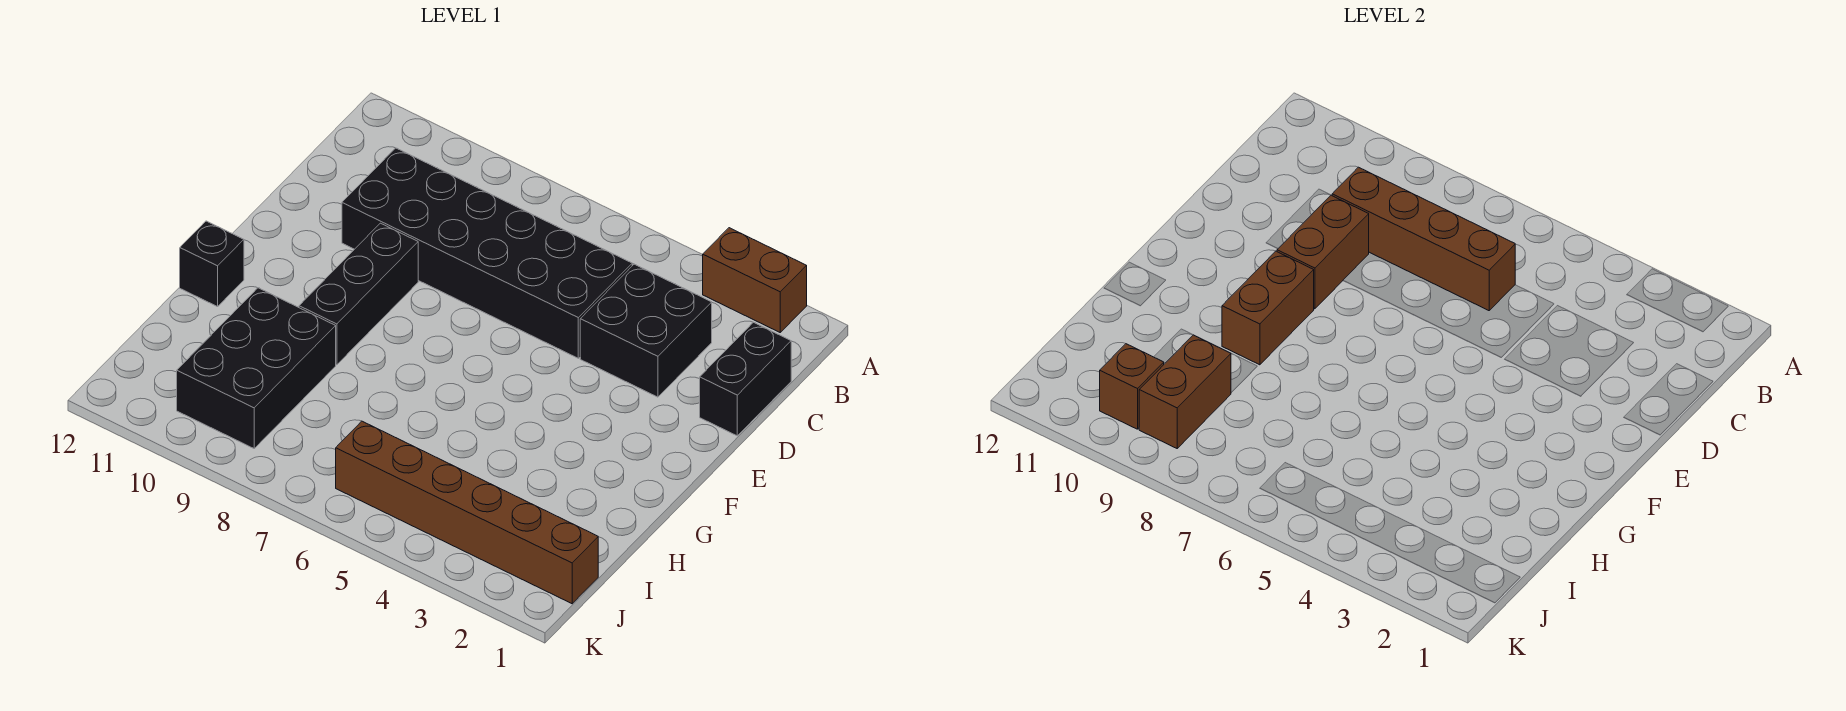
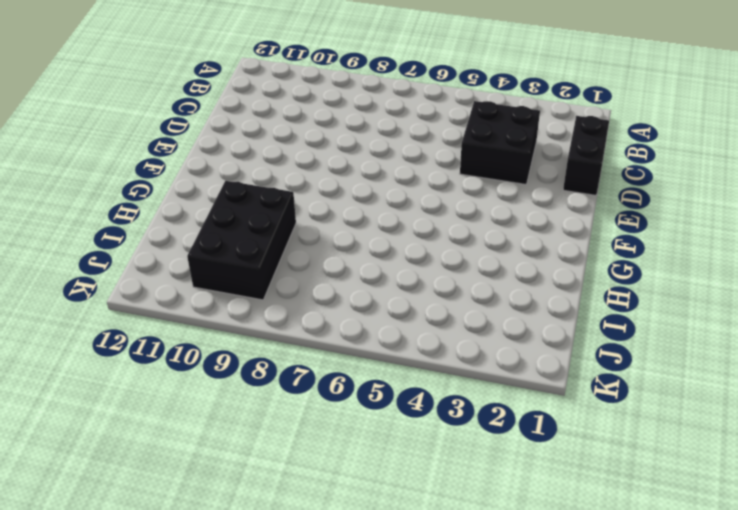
none -> brown brick A2:A3 level 1
none -> black brick C5:D10 level 1
none -> black brick E9:G9 level 1

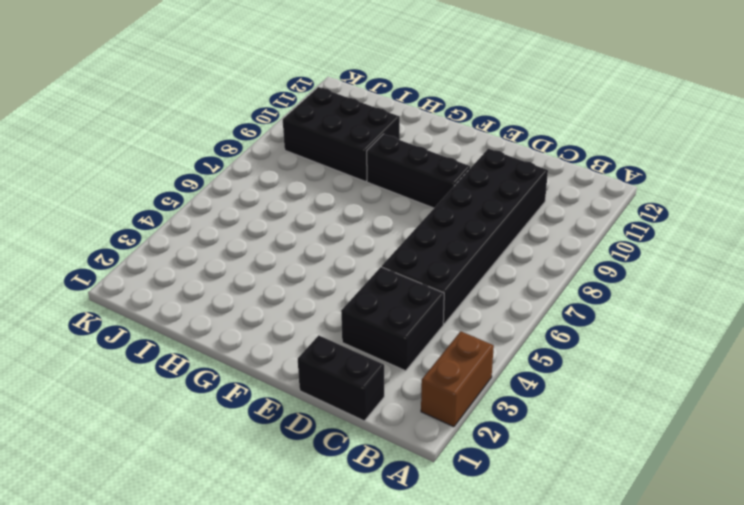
none -> black brick G12 level 1
none -> brown brick J1:J6 level 1
none -> brown brick C6:C9 level 2

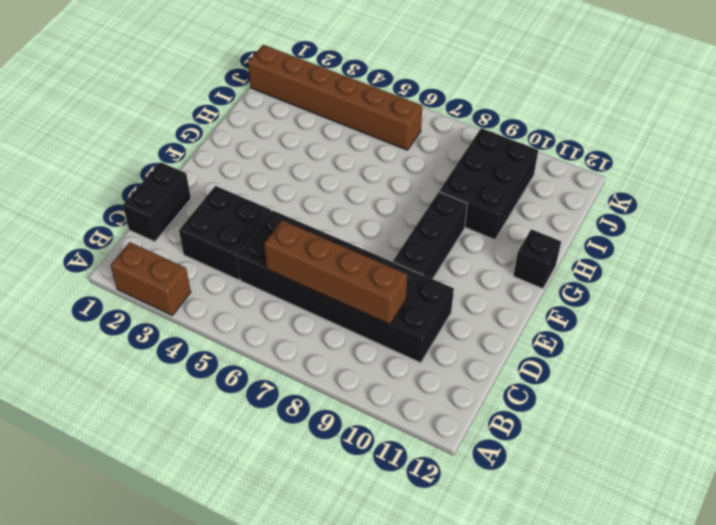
none -> brown brick D9:E9 level 2
none -> brown brick F9:G9 level 2
none -> brown brick I9:J9 level 2

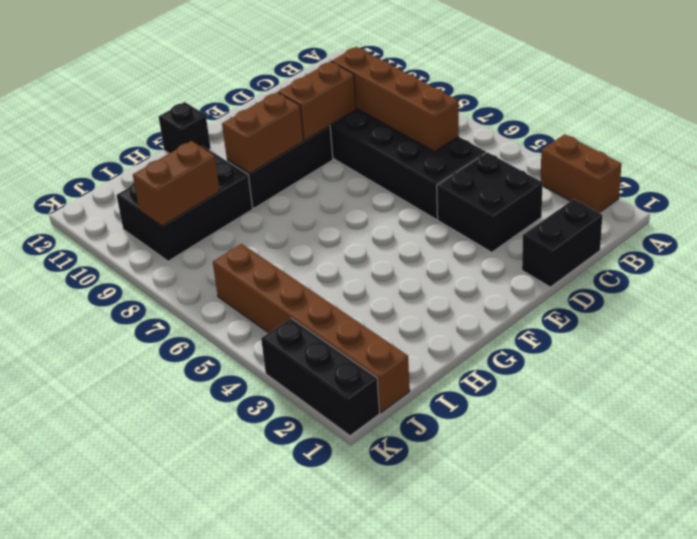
black brick K1:K3 level 1 -> none
none -> brown brick J10 level 2

